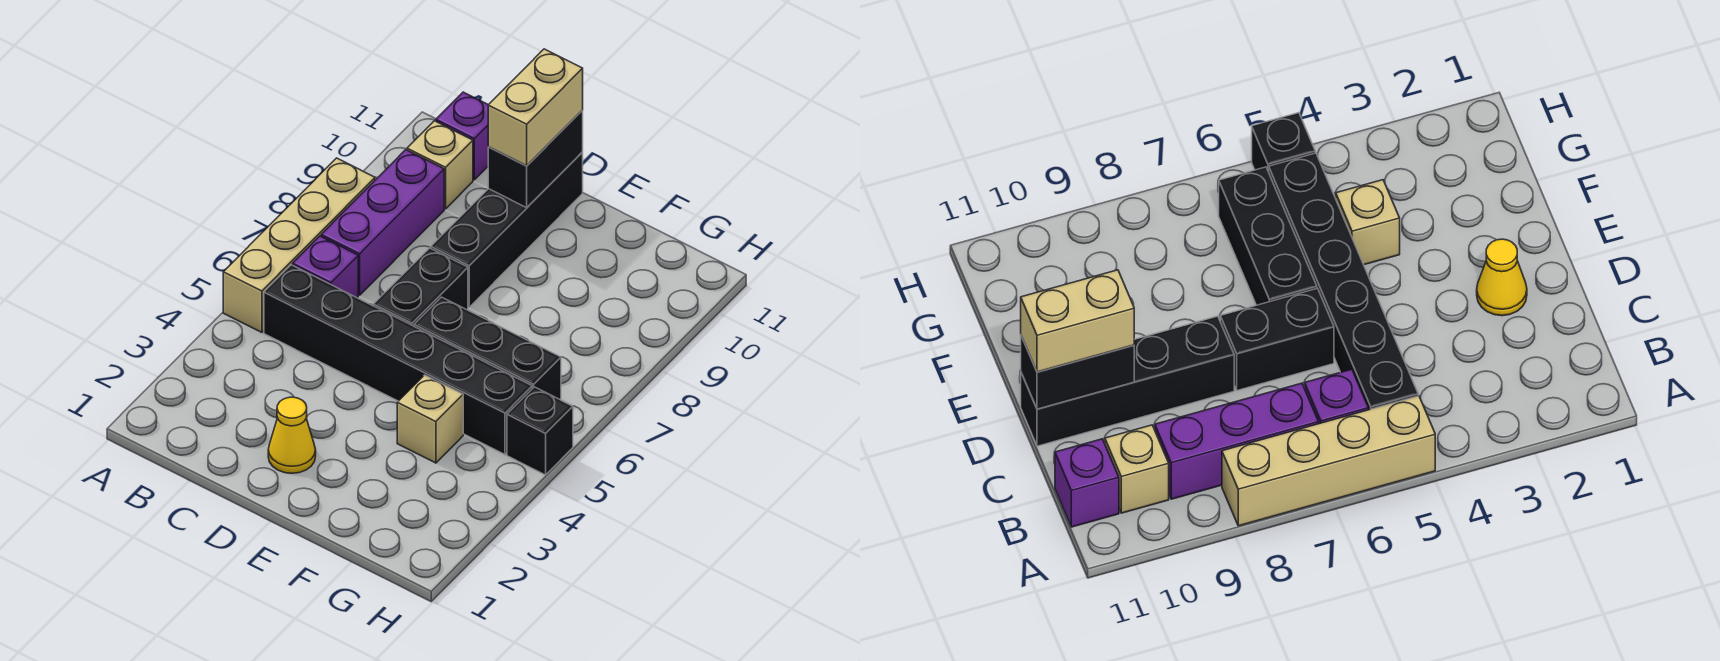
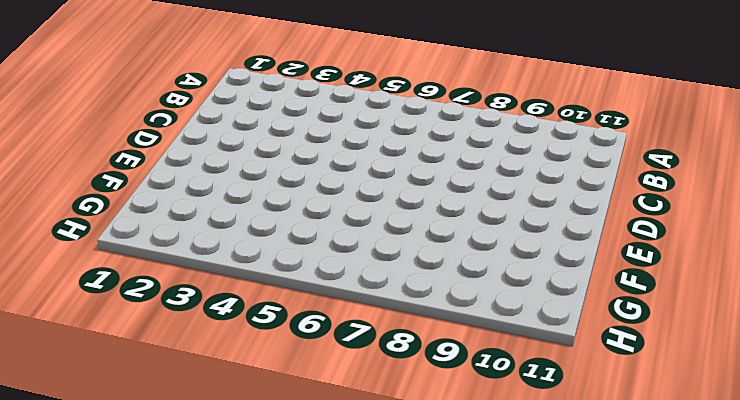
none -> tan brick A5:A8 level 1
none -> black brick B5:G5 level 1
none -> purple brick B6 level 1

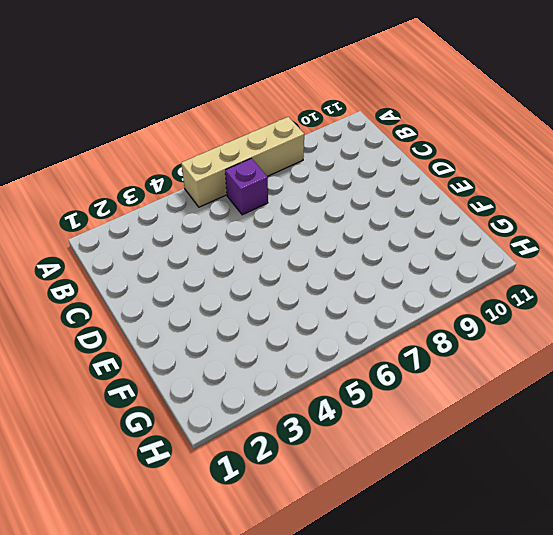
none -> black brick B5:G5 level 1
none -> purple brick B7:B9 level 1
none -> tan brick B10 level 1

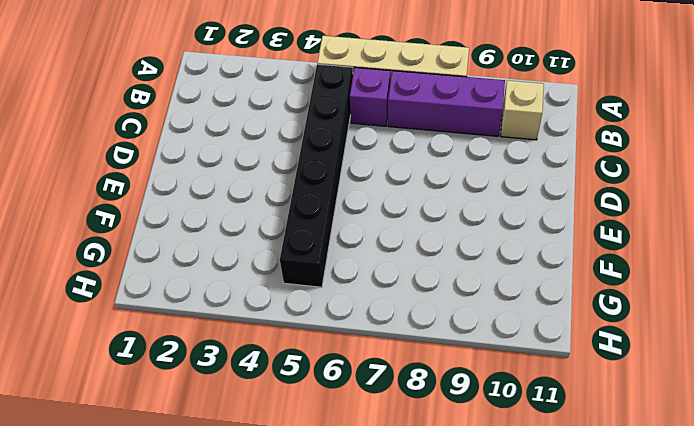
none -> purple brick B11 level 1
none -> yellow cone D2 level 1
none -> black brick D6:D7 level 1

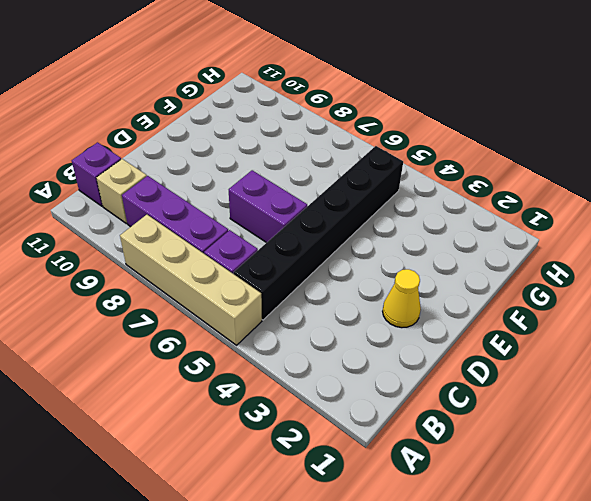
purple brick D6:D7 level 1 -> black brick D6:D7 level 1
none -> black brick D8:D11 level 1
none -> black brick E6:G6 level 1
none -> tan brick F4 level 1

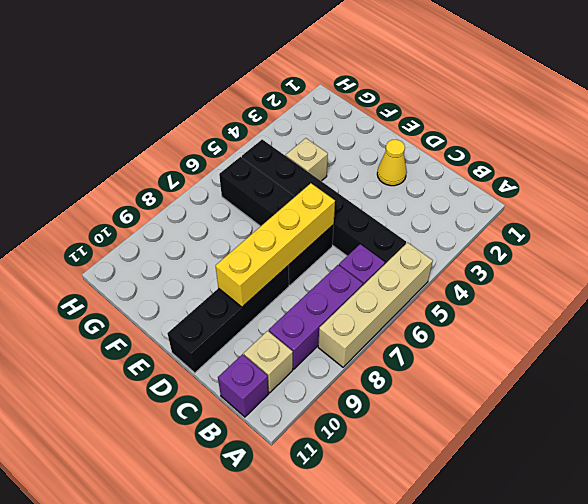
yellow brick D6:D9 level 2 -> none
none -> black brick H5 level 1
none -> black brick D10:D11 level 2
none -> tan brick D10:D11 level 3

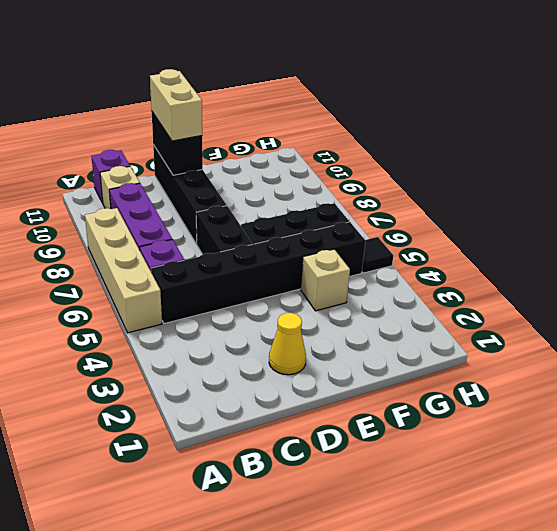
black tile H5 level 1 -> black brick H5 level 1

